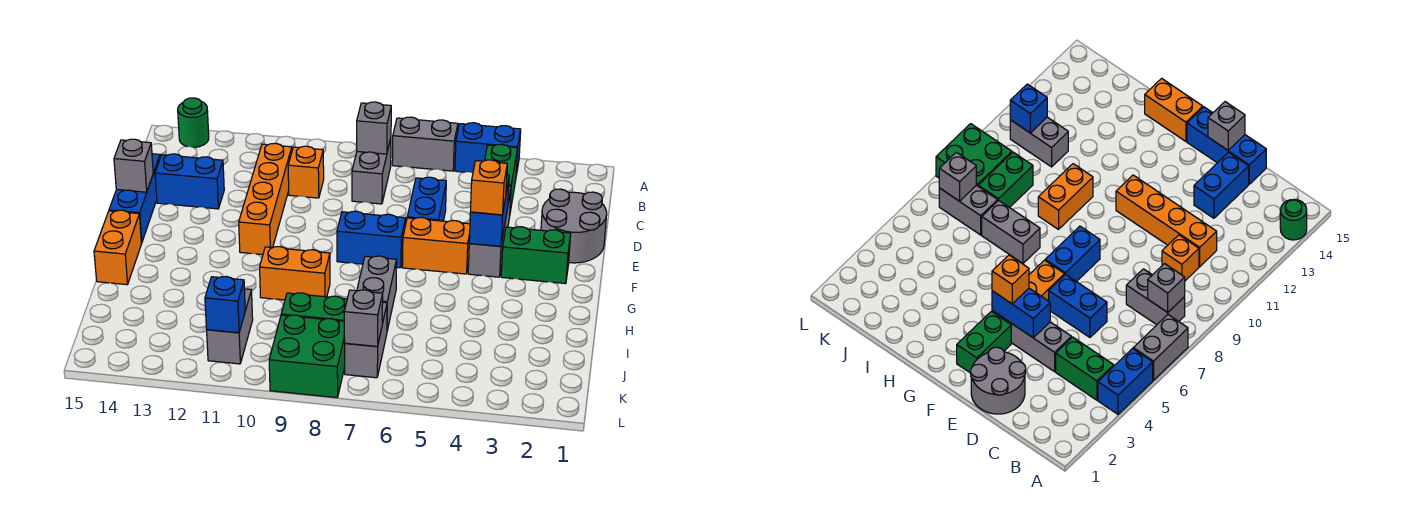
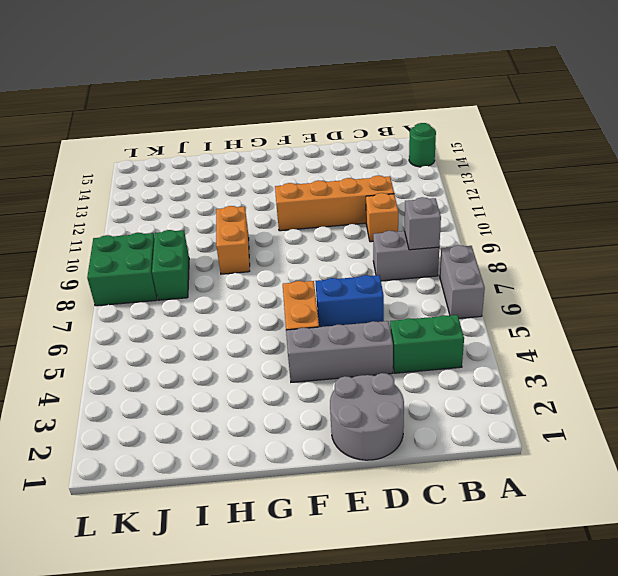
none -> blue brick A4:A5 level 1
none -> blue brick D13:D14 level 1
none -> blue brick D15:F15 level 1

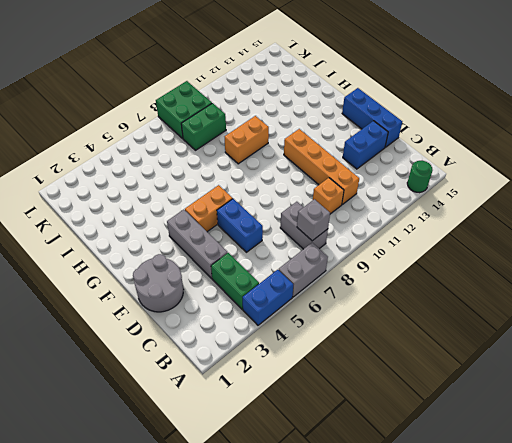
none -> green brick F2:F3 level 1
none -> blue brick F7:F8 level 1
none -> orange brick G15:H15 level 1

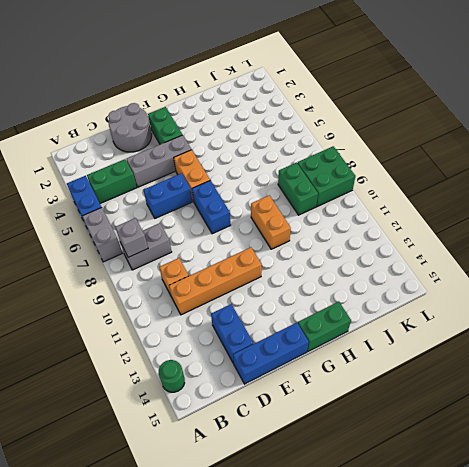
green brick G15:H15 level 1 -> orange brick G15:H15 level 1
none -> grey brick H7:I7 level 1
none -> grey brick J7:K7 level 1
none -> grey brick J11:K11 level 1

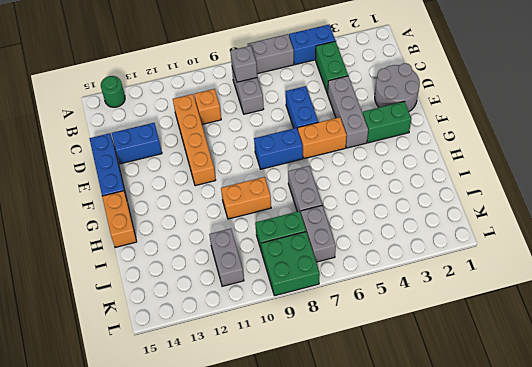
none -> blue brick E4:F4 level 2
none -> grey brick E15 level 2
none -> grey brick K7 level 2

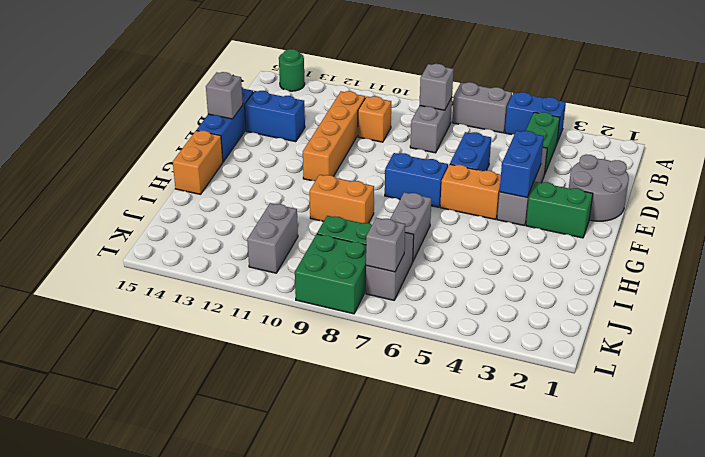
none -> blue brick K11 level 2
none -> orange brick F4 level 3

